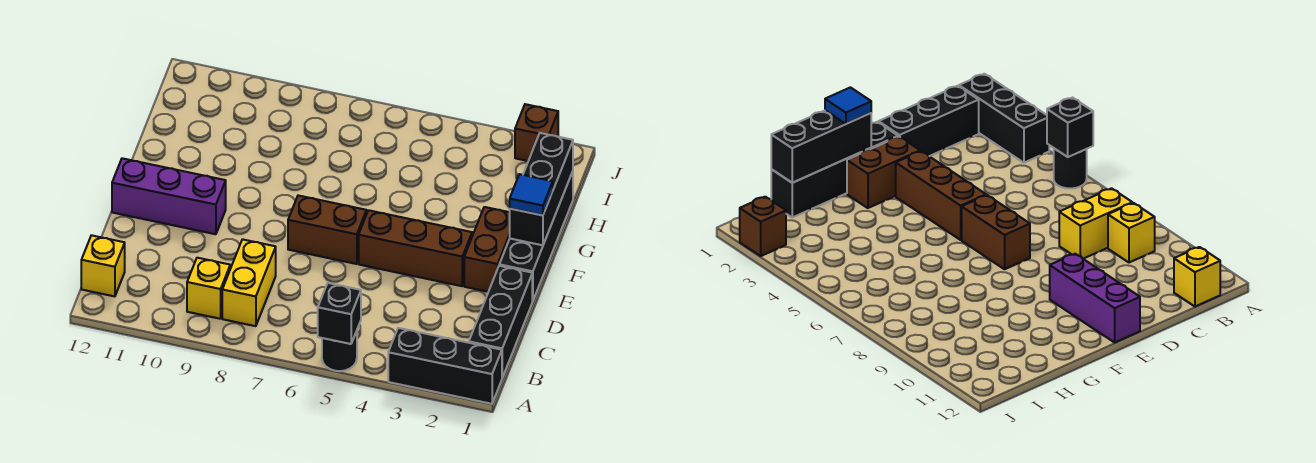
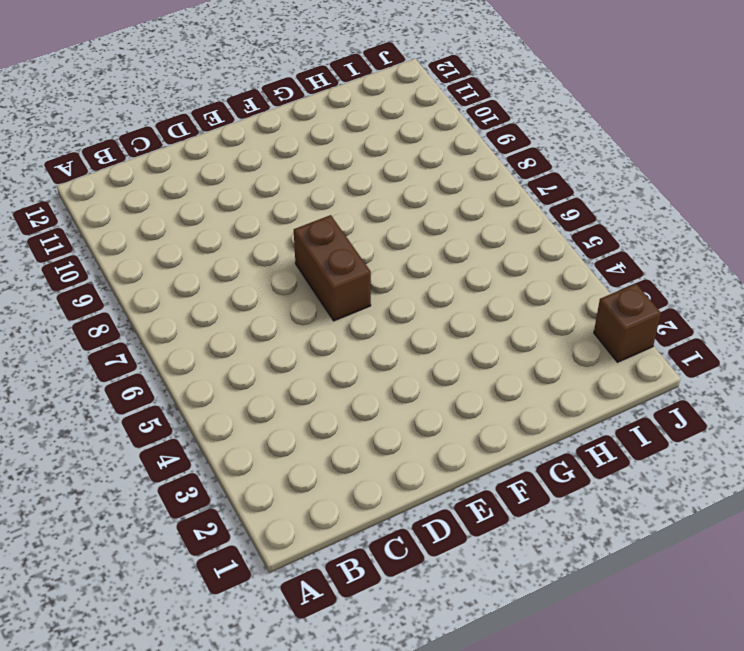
none -> black brick A1:A3 level 1
none -> black round brick A5 level 1
none -> black brick B1:D1 level 1

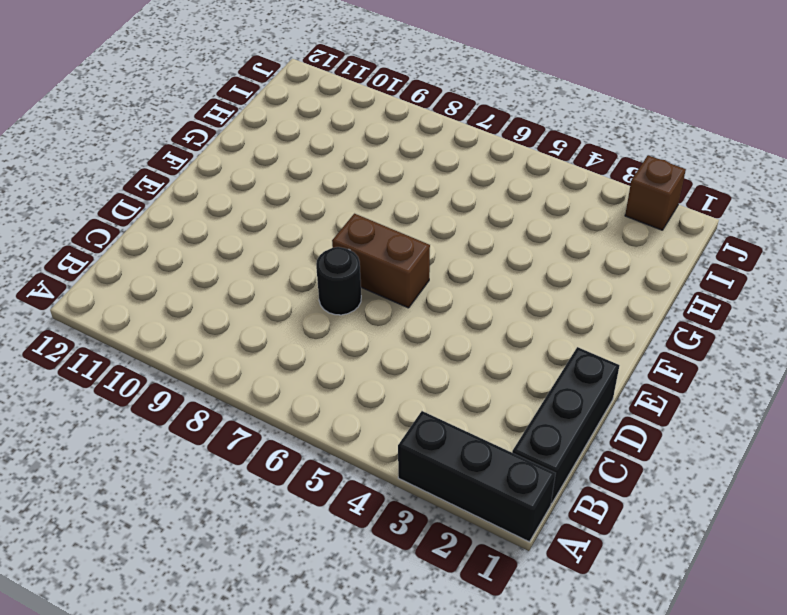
black round brick D7 level 1 -> black round brick A5 level 1
none -> yellow brick B8:C8 level 1
none -> yellow brick B9 level 1
none -> yellow brick B12 level 1

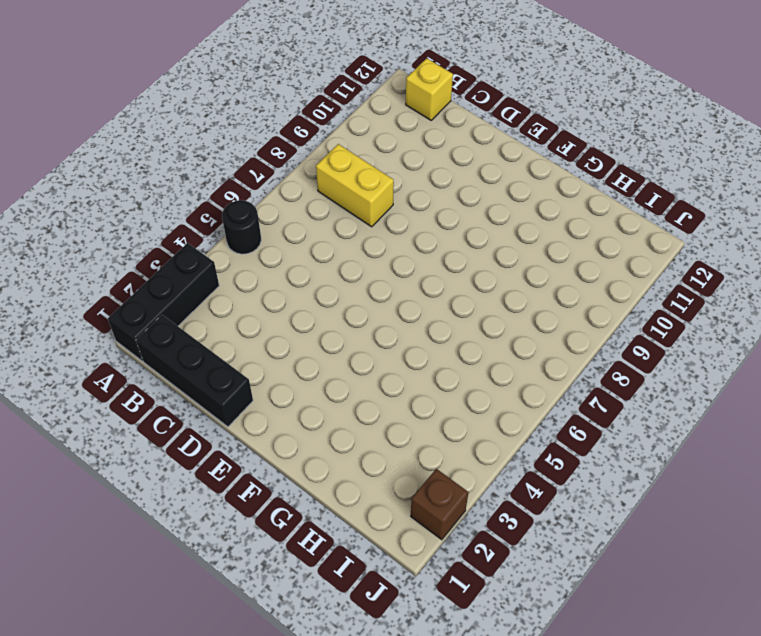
none -> yellow brick B9 level 1
none -> black brick E1:H1 level 1
none -> brown brick E2:F2 level 1

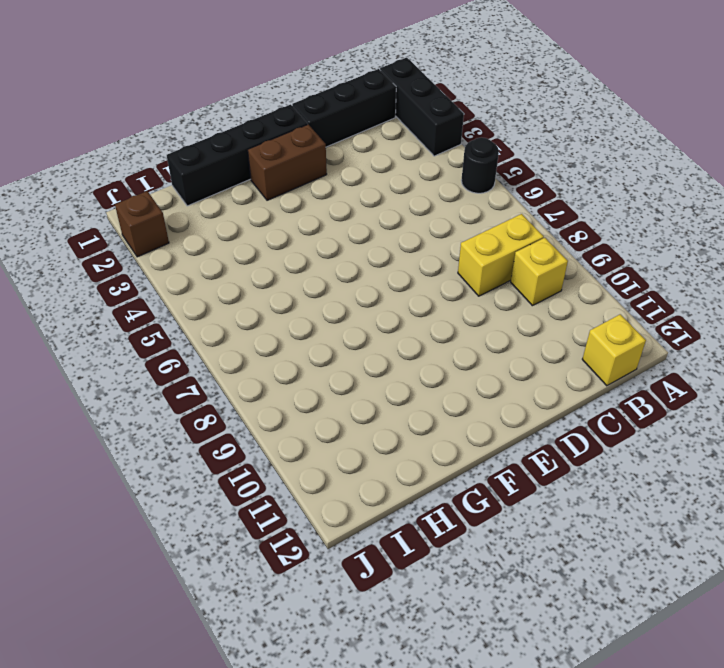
none -> brown brick E3:E5 level 1
none -> brown brick E6:E7 level 1
none -> purple brick E10:E12 level 1

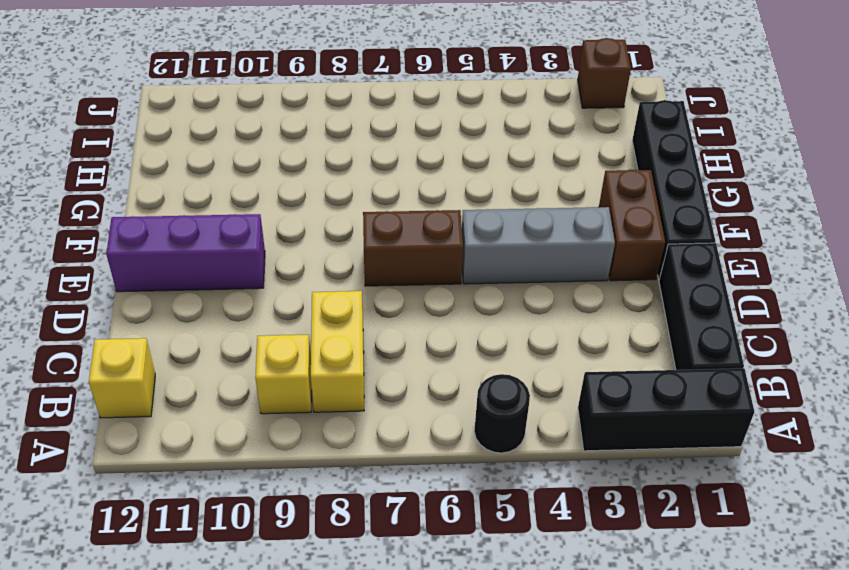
grey brick E3:E5 level 1 -> brown brick E3:E5 level 1
none -> black brick A5 level 2
none -> black brick F1:H1 level 2
none -> blue tile F1 level 3

